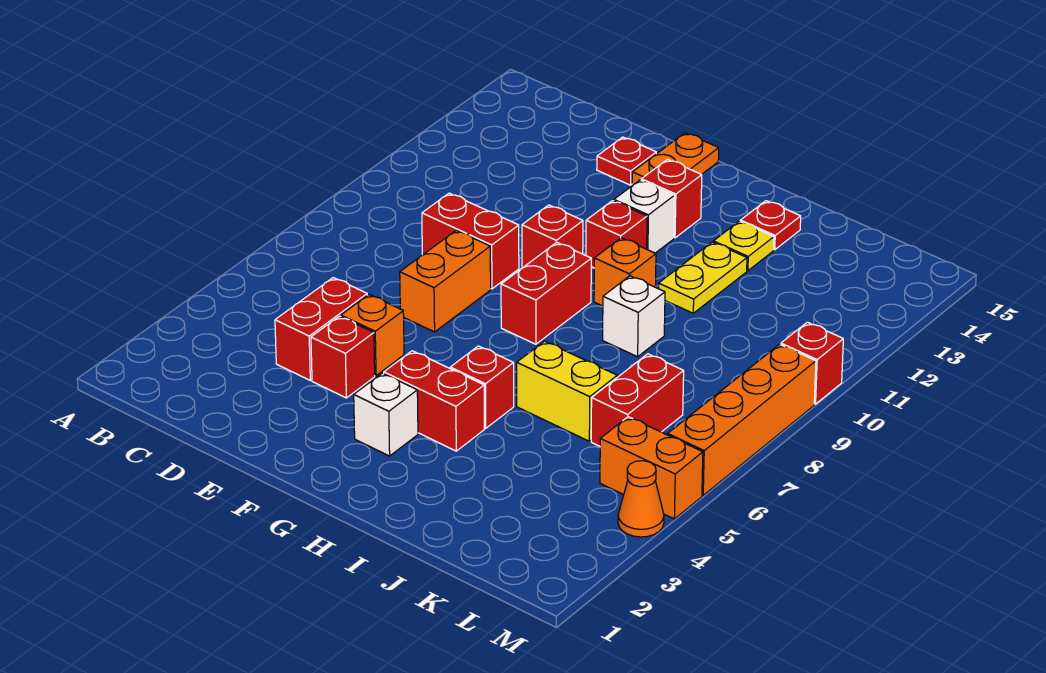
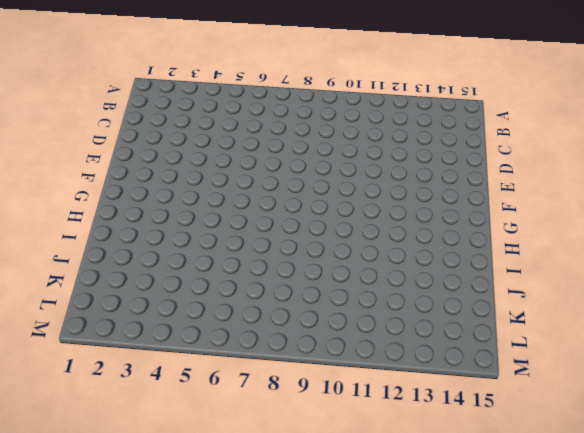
none -> red brick D4:D5 level 1
none -> red brick D9:E9 level 1
none -> red brick E4 level 1

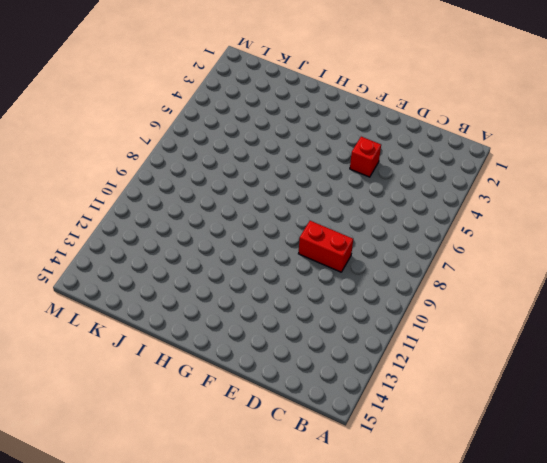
none -> red brick D4:D5 level 1
none -> orange brick E5 level 1
none -> orange brick E7:E8 level 1

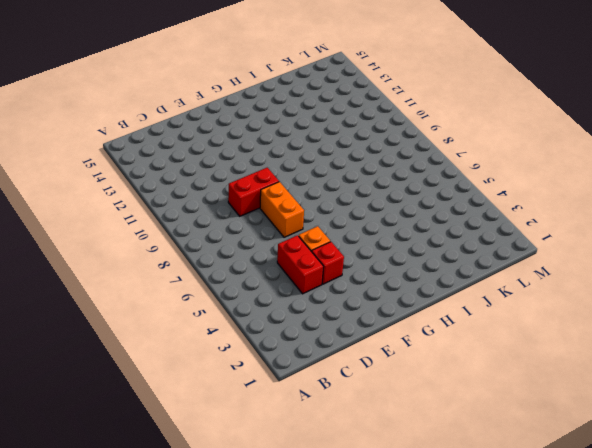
none -> red plate E14 level 1
none -> red brick F10 level 1
none -> orange plate F14:F15 level 1

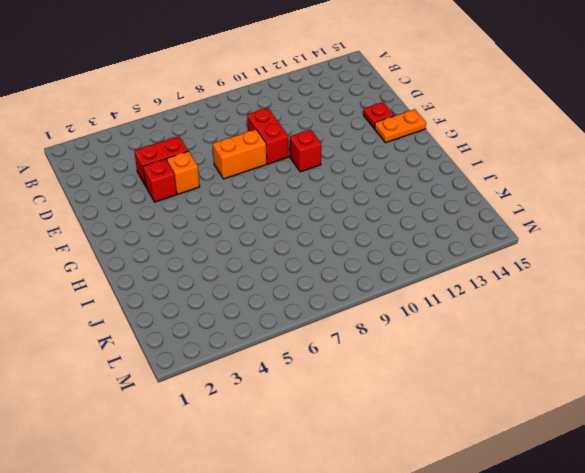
none -> white brick G3 level 1
none -> red brick G4:H4 level 1
none -> red brick G8:G9 level 1

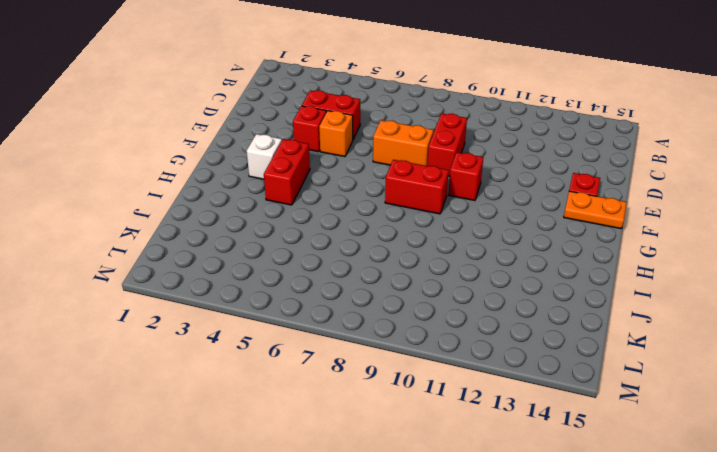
none -> red brick G11 level 1
none -> white brick G12 level 1
none -> red brick G13 level 1

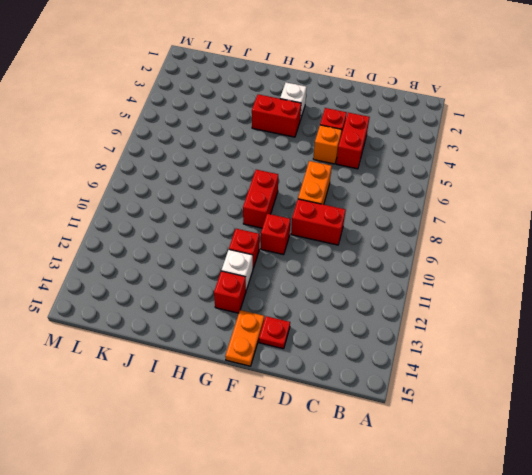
none -> red brick H5 level 1
none -> orange brick H10 level 1
none -> yellow brick I6:J6 level 1

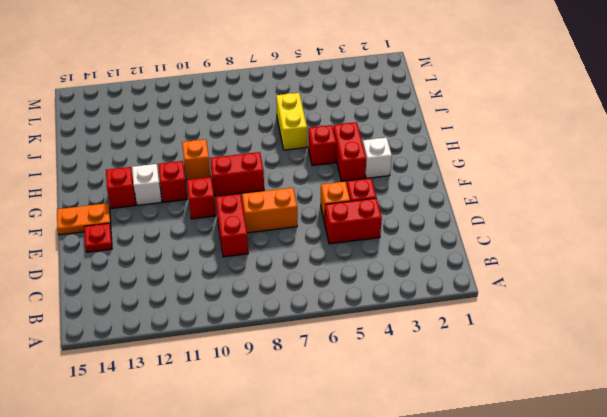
none -> white brick I9 level 1
none -> yellow plate I11:I12 level 1
none -> yellow plate I13 level 1

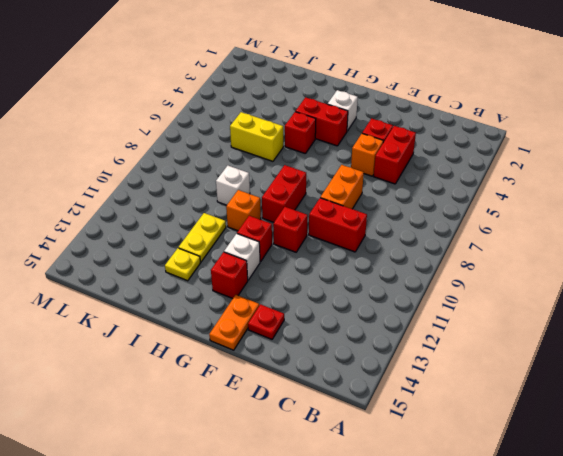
none -> red plate I14 level 1
none -> red brick K6:K7 level 1
none -> orange brick L5:M5 level 1

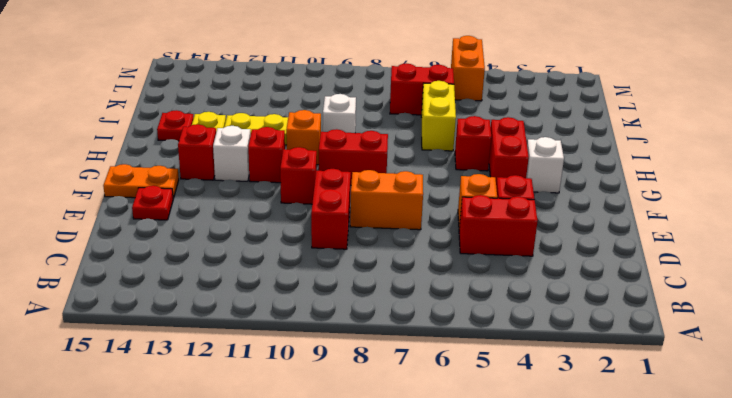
none -> orange cone M4 level 1
none -> orange brick M6:M9 level 1
none -> red brick M10 level 1

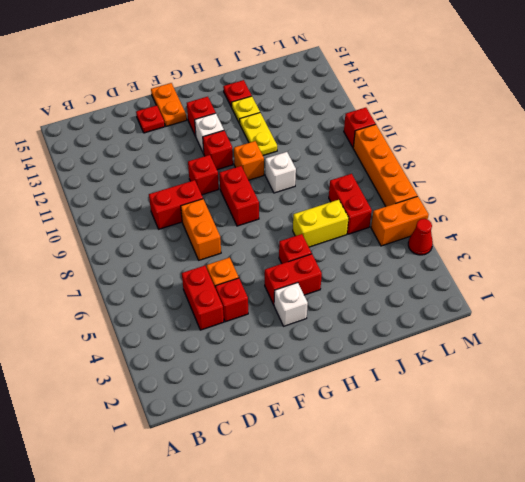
red cone M4 level 1 -> orange cone M4 level 1

